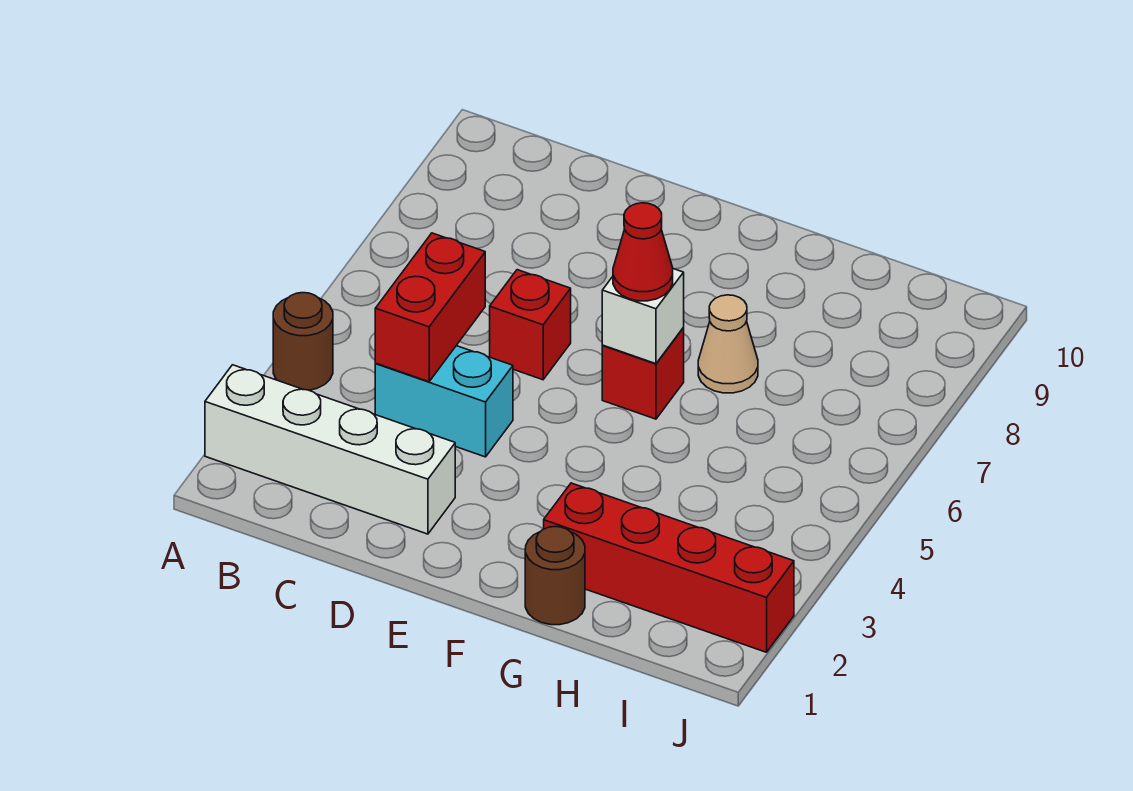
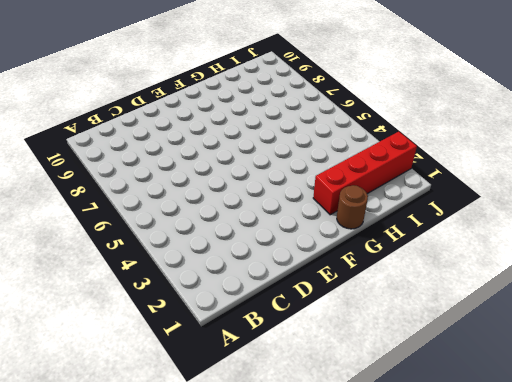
none -> white brick A2:D2 level 1
none -> brown round brick A4 level 1

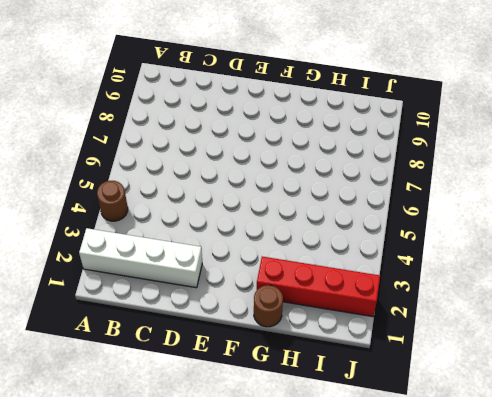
none -> cyan brick C4:D4 level 1
none -> red brick D6 level 1

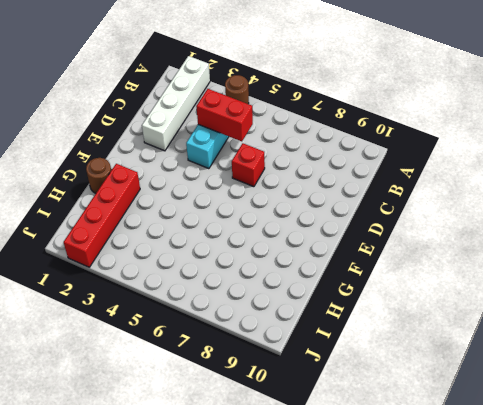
none -> red brick F6 level 1
none -> tan cone G7 level 1

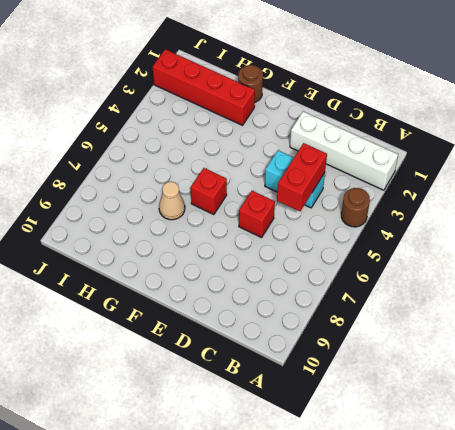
none -> white brick F6 level 2
none -> red cone F6 level 3

